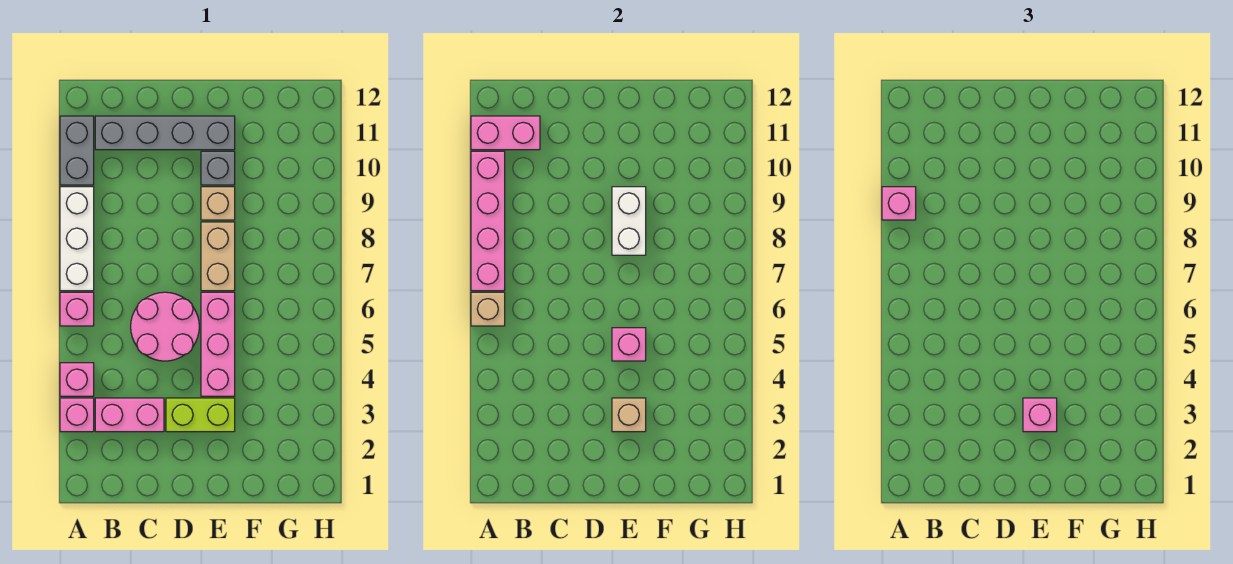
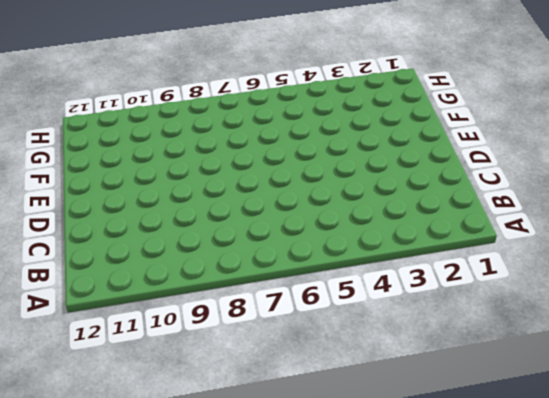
none -> pink brick A3 level 1
none -> pink brick A4 level 1
none -> pink brick A6 level 1

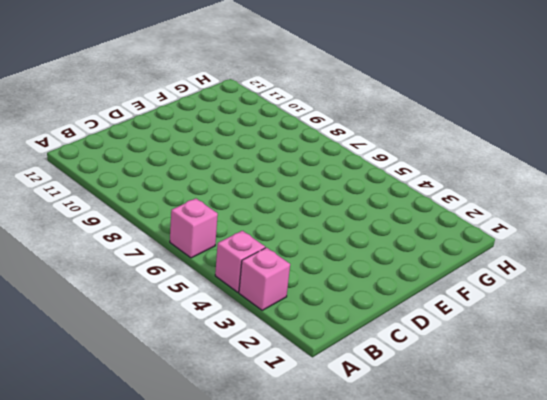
none -> white brick A7:A9 level 1
none -> grey brick A10:A11 level 1
none -> pink brick B3:C3 level 1

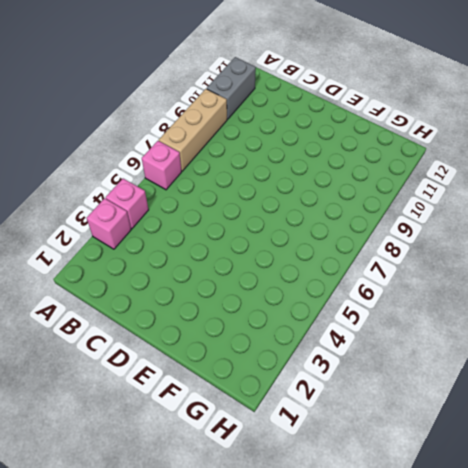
tan brick A7:A9 level 1 -> white brick A7:A9 level 1
none -> pink brick B3:C3 level 1
none -> grey brick B11:E11 level 1
none -> pink round brick C5:D6 level 1

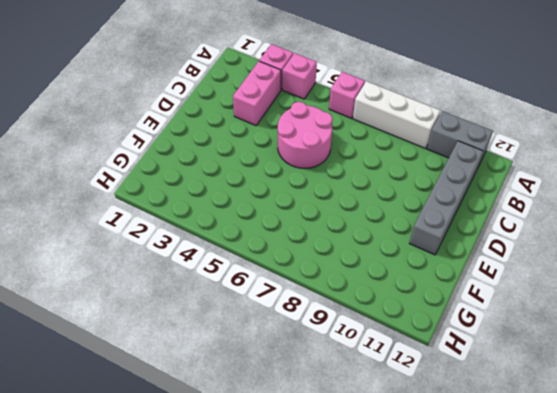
none -> lime brick D3:E3 level 1
none -> pink brick E4:E6 level 1
none -> tan brick E7:E8 level 1

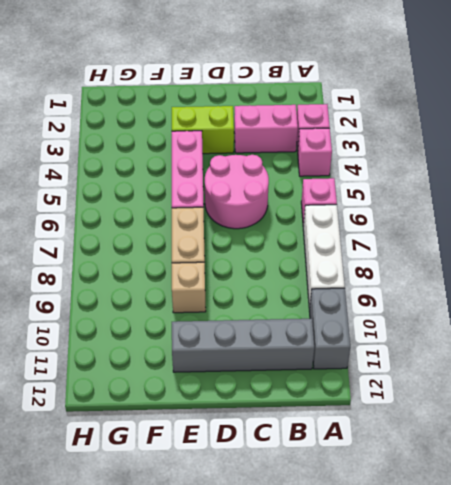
none -> grey brick E10 level 1
none -> tan brick A6 level 2
none -> pink brick A7:A10 level 2

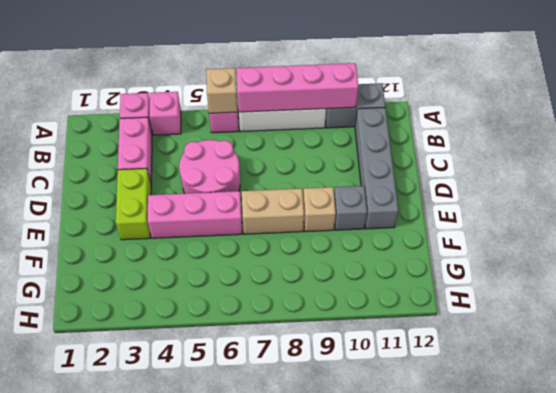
none -> pink brick A11:B11 level 2
none -> tan brick E3 level 2
none -> pink brick E5 level 2

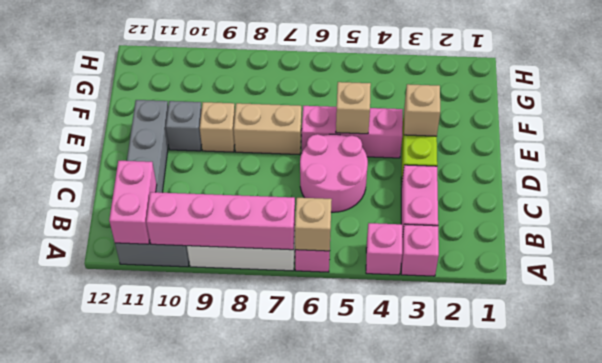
tan brick E5 level 2 -> pink brick E5 level 2
none -> white brick E8:E9 level 2
none -> pink brick A9 level 3
none -> pink brick E3 level 3

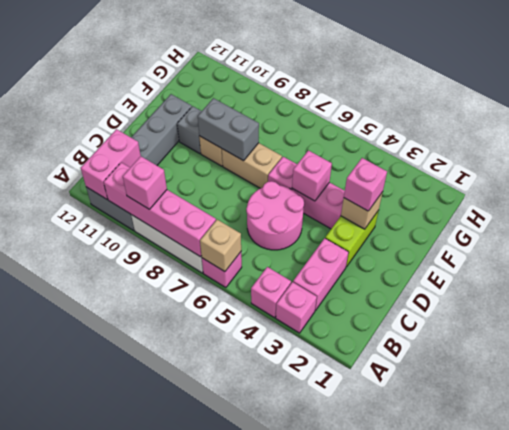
grey brick E8:E9 level 2 -> white brick E8:E9 level 2

